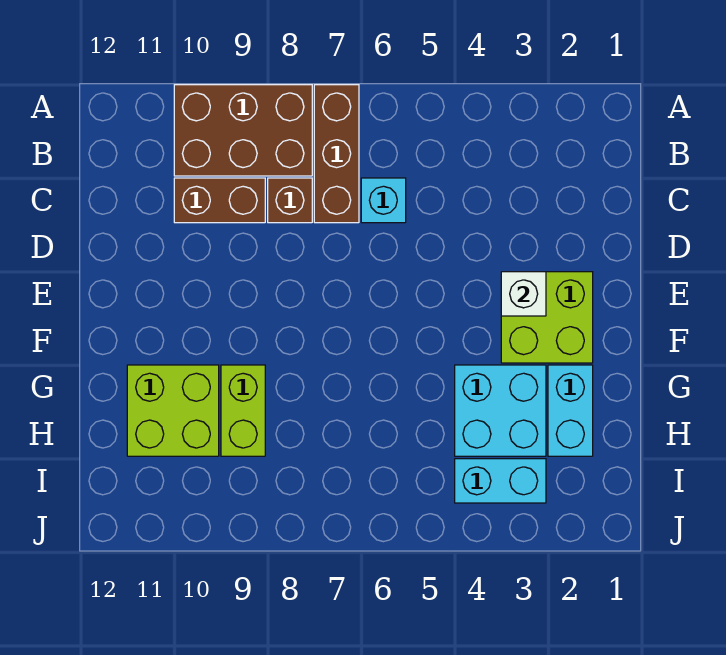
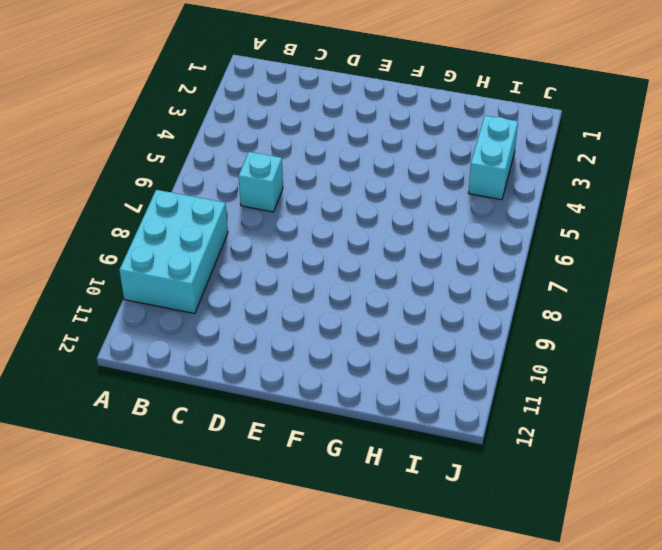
cyan brick A8:B10 level 1 -> brown brick A8:B10 level 1
none -> brown brick A7:C7 level 1
none -> brown brick C8 level 1
none -> brown brick C9:C10 level 1

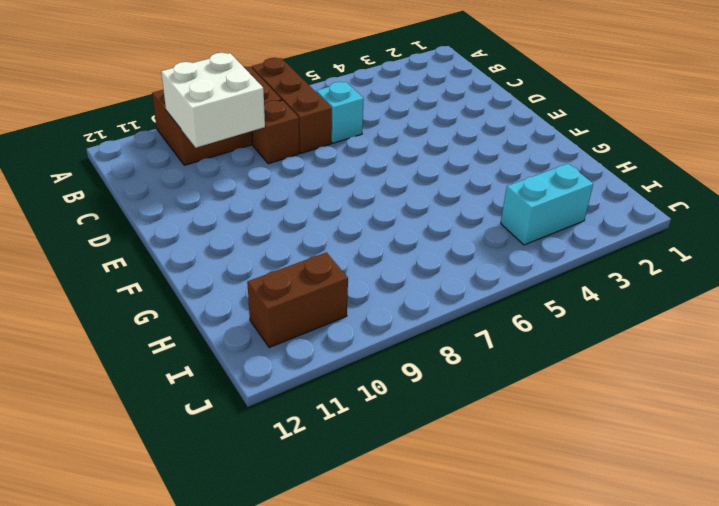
white brick B9:C10 level 2 -> none
brown brick I10:I11 level 1 -> brown brick C9:C10 level 1
none -> lime brick E2:F3 level 1
none -> cyan brick G2:H2 level 1
none -> cyan brick G3:H4 level 1

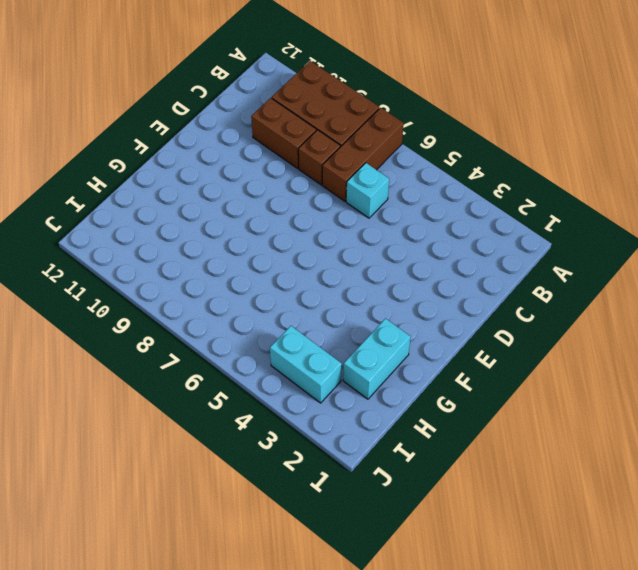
none -> lime brick E2:F3 level 1
none -> cyan brick G3:H4 level 1
none -> lime brick G9:H9 level 1

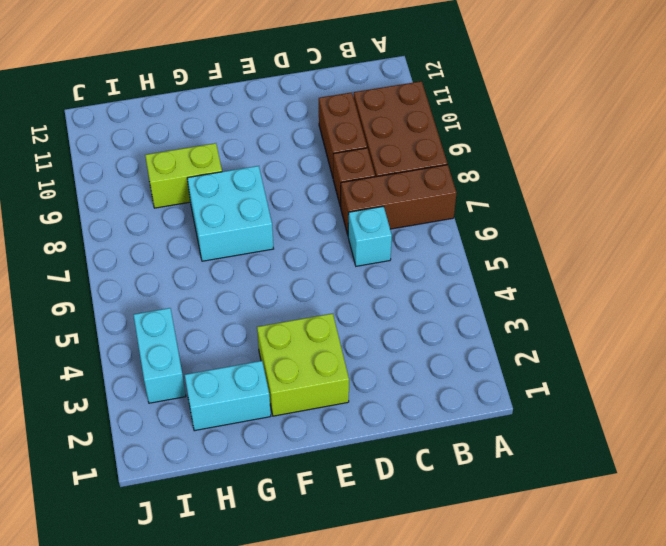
cyan brick F7:G8 level 1 -> cyan brick G3:H4 level 1
none -> lime brick G10:H11 level 1
none -> white brick E3 level 2

